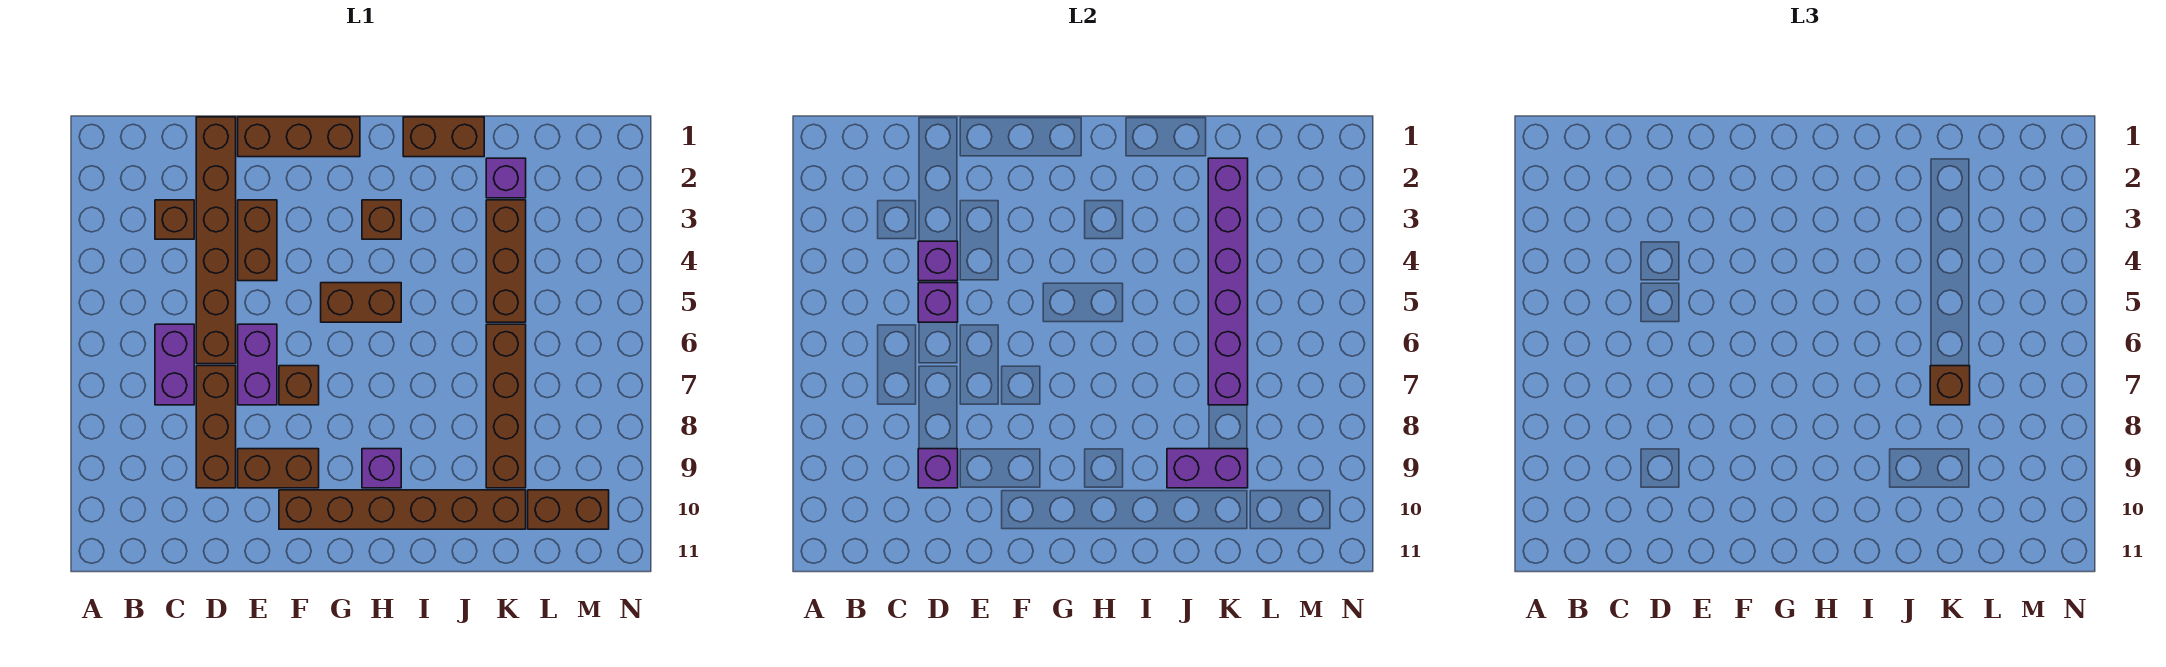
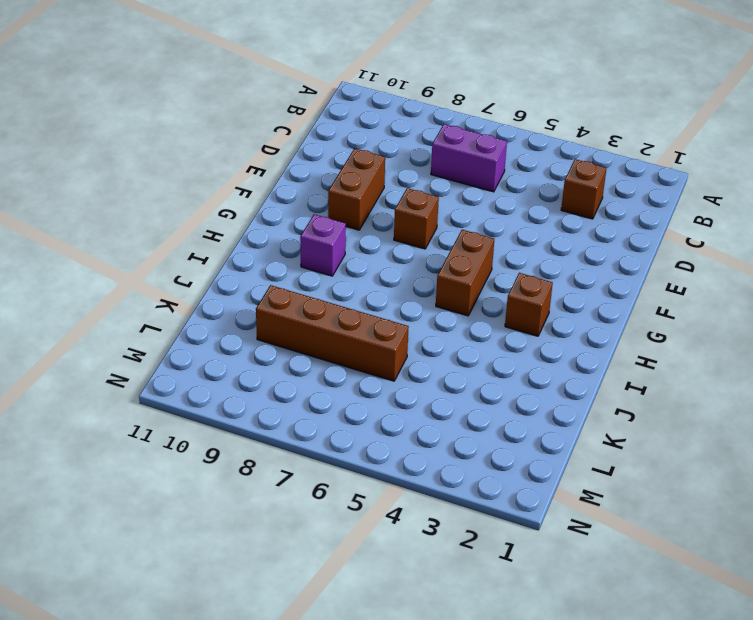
none -> brown brick D1:D6 level 1
none -> brown brick D7:D9 level 1
none -> brown brick E1:G1 level 1

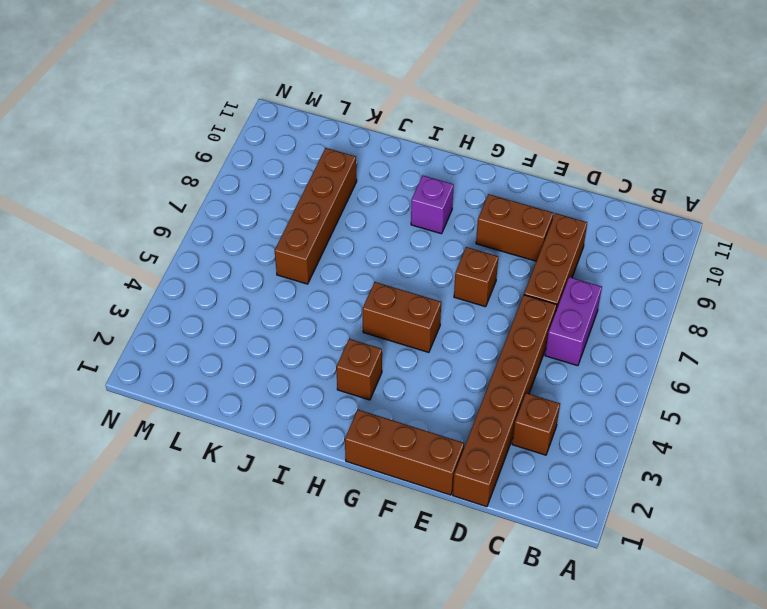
none -> brown brick E3:E4 level 1
none -> purple brick E6:E7 level 1
none -> brown brick F10:K10 level 1

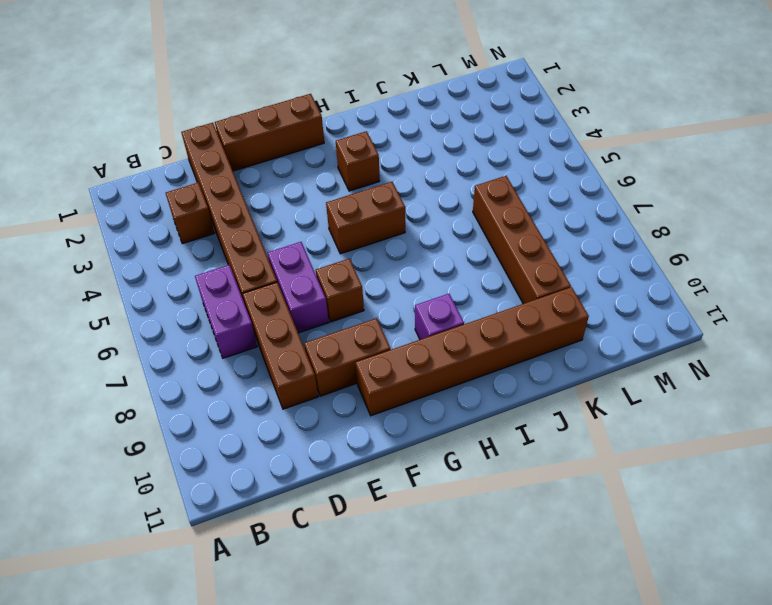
none -> brown brick E3:E4 level 1
none -> brown brick I1:J1 level 1
none -> purple brick K2 level 1

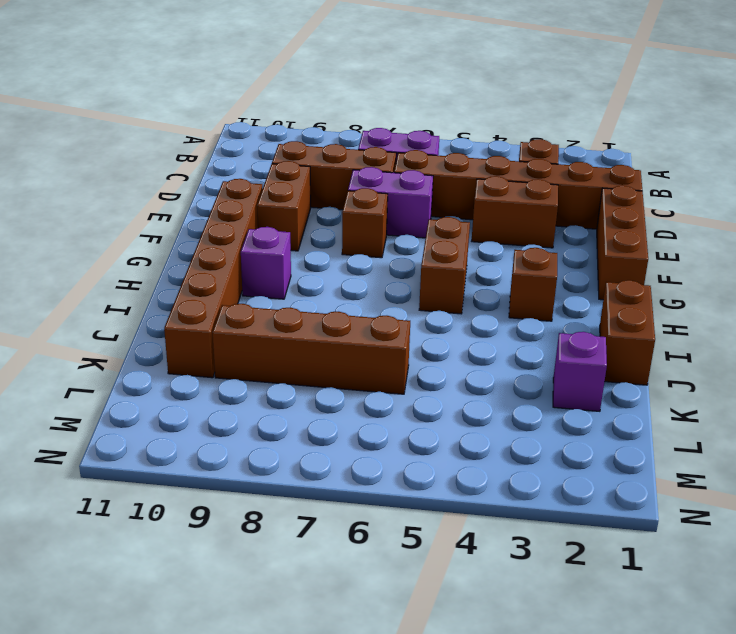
none -> brown brick K3:K5 level 1
none -> brown brick L10:M10 level 1
none -> purple brick D4 level 2

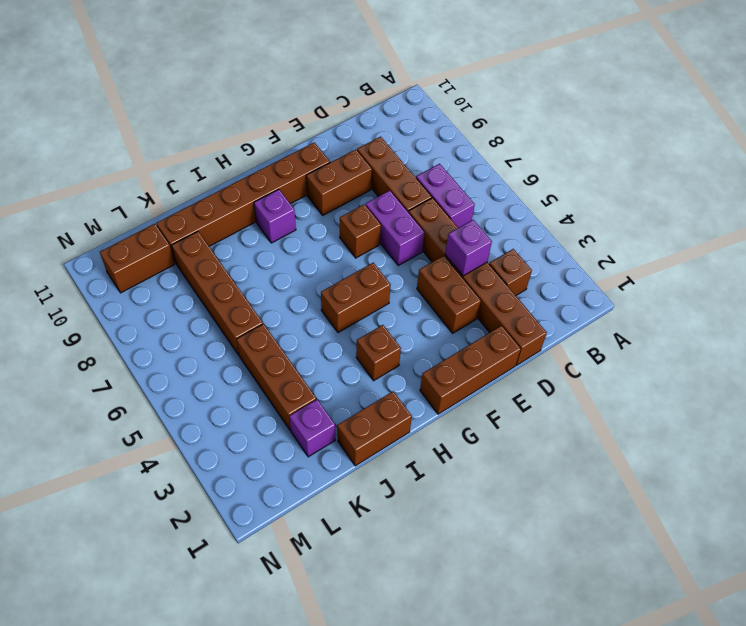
none -> purple brick D5 level 2
none -> purple brick D9 level 2
none -> purple brick J9:K9 level 2

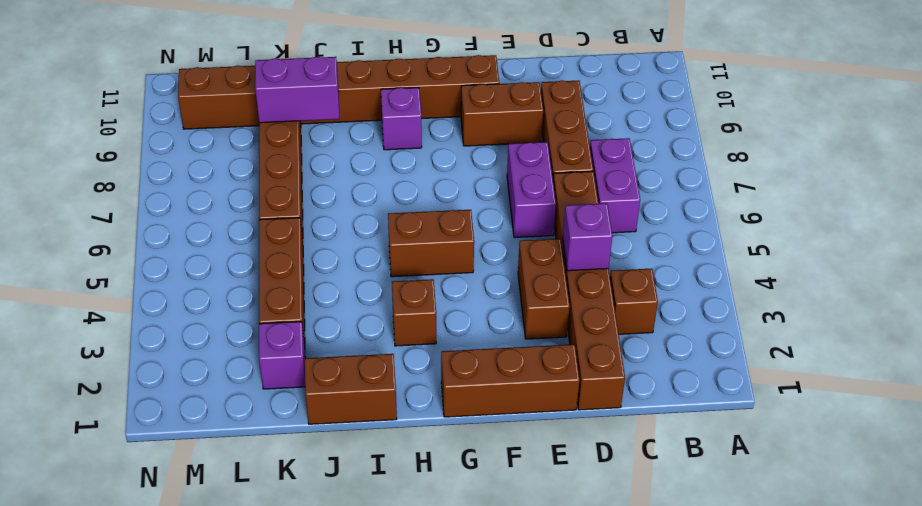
none -> brown brick F7 level 1
none -> purple brick D5 level 2
none -> purple brick D9 level 2

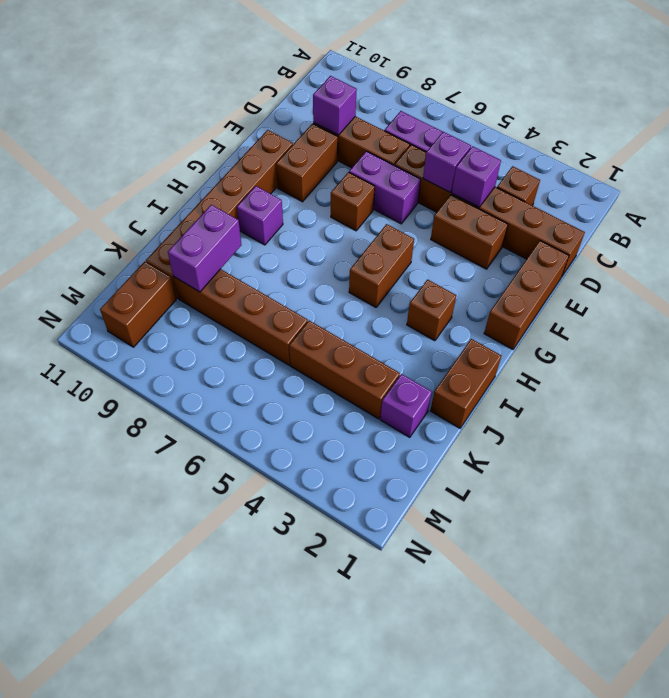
none -> purple brick K2:K7 level 2
none -> brown brick K7 level 3

